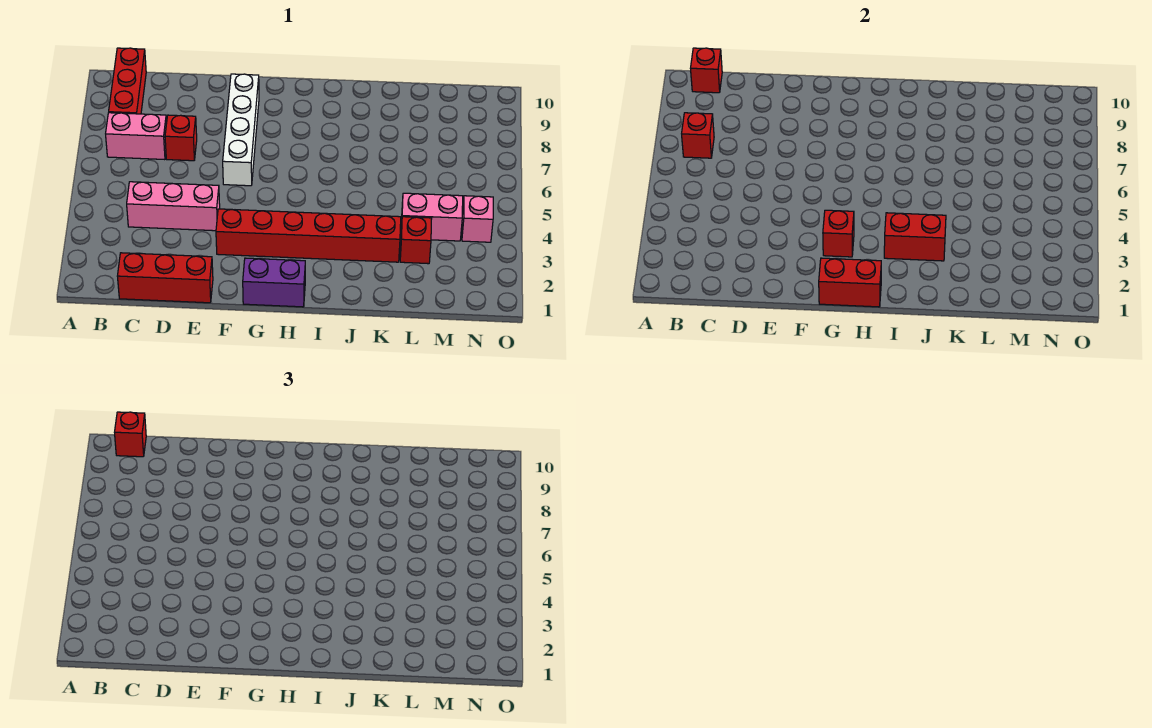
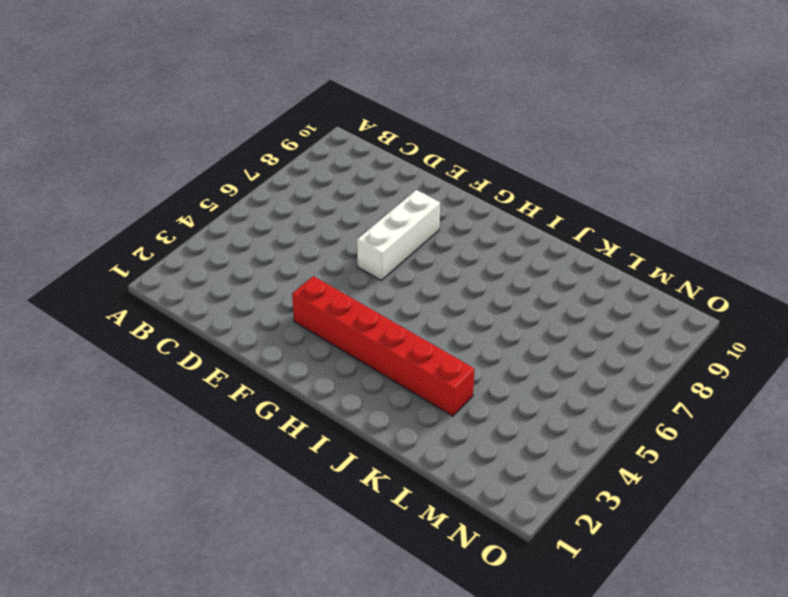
white brick F6:F8 level 1 -> white brick F6:F9 level 1
none -> pink brick B7:C7 level 1
none -> red brick B8:B10 level 1
none -> red brick C1:E1 level 1

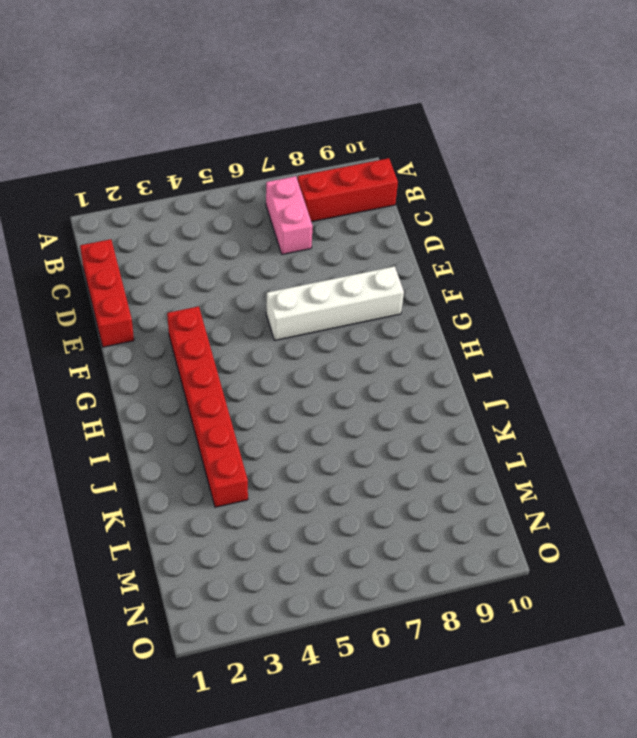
none -> pink brick C4:E4 level 1
none -> red brick D7 level 1
none -> purple brick G1:H1 level 1

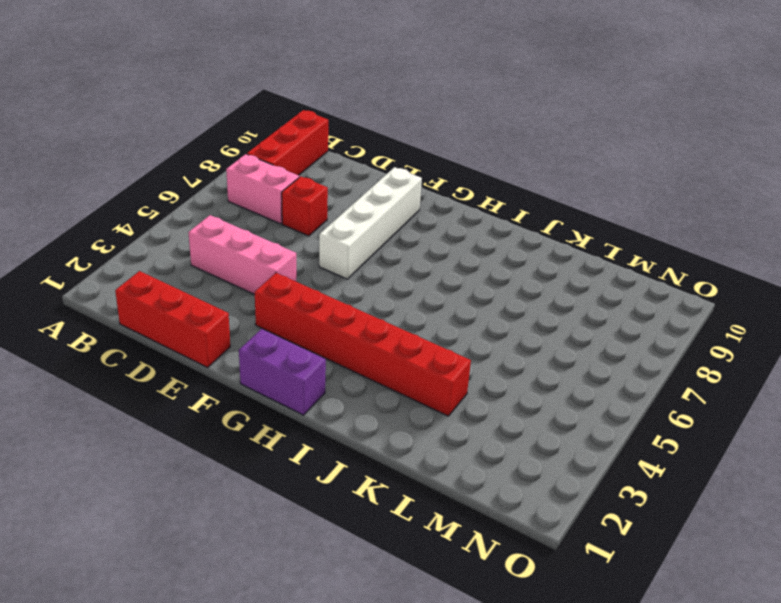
none -> red brick L3 level 1
none -> pink brick L4:M4 level 1
none -> pink brick N4 level 1

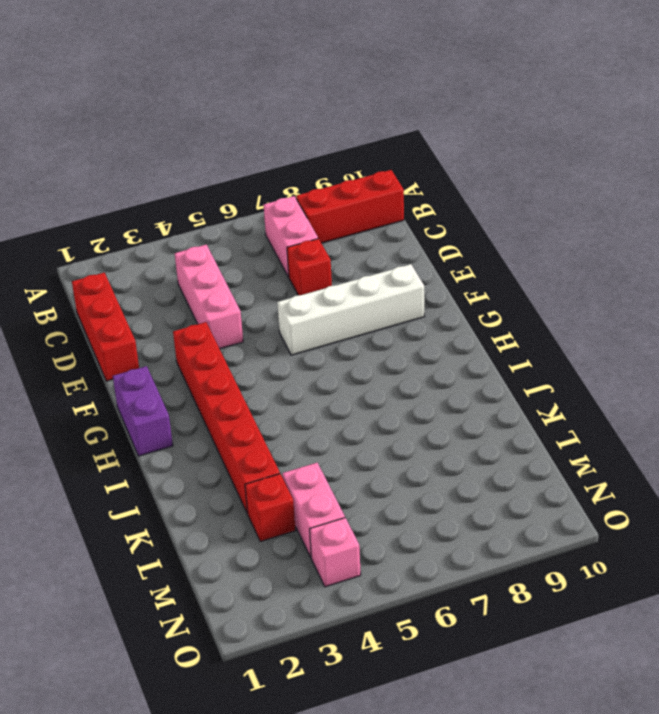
none -> red brick B7 level 2
none -> red brick B10 level 2
none -> red brick G1:H1 level 2

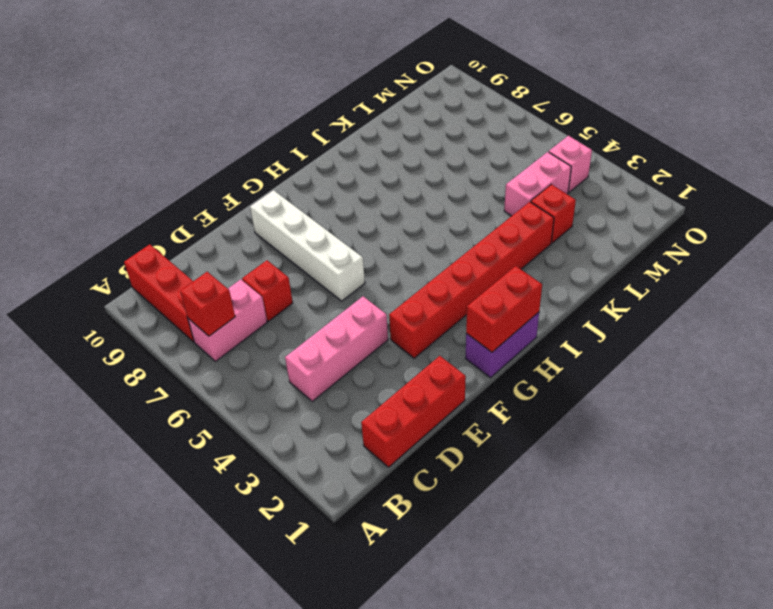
none -> red brick B10 level 2
none -> red brick G3 level 2
none -> red brick I3:J3 level 2

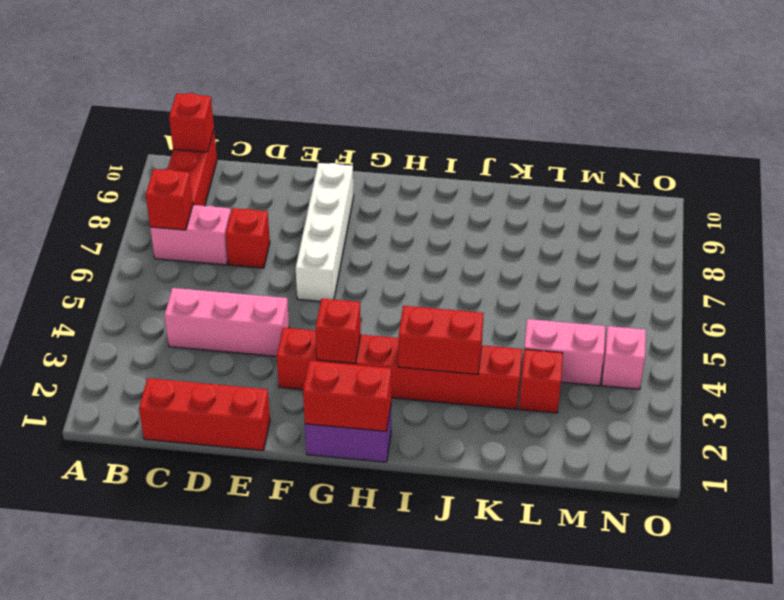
none -> red brick B10 level 3

